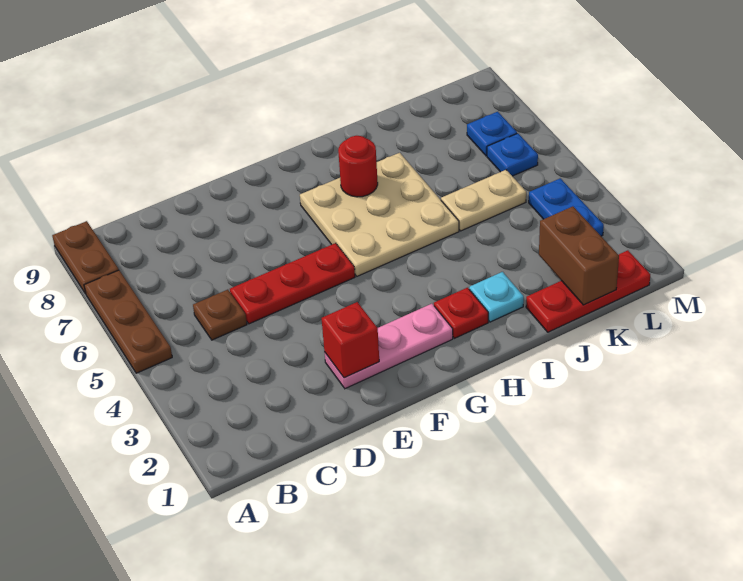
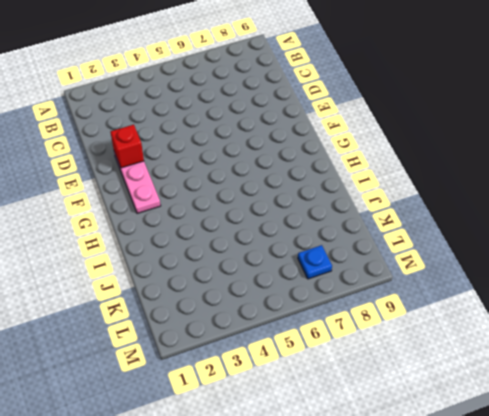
none -> brown plate A5:A7 level 1
none -> brown plate A8:A9 level 1
none -> brown plate C5 level 1

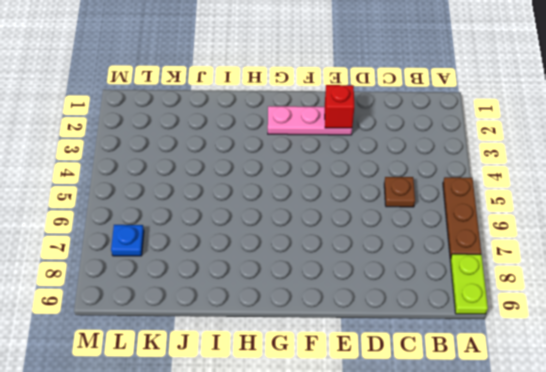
lime plate A8:A9 level 1 -> brown plate A8:A9 level 1
none -> red plate D5:F5 level 1
none -> tan plate G5:I7 level 1
none -> red plate H2 level 1

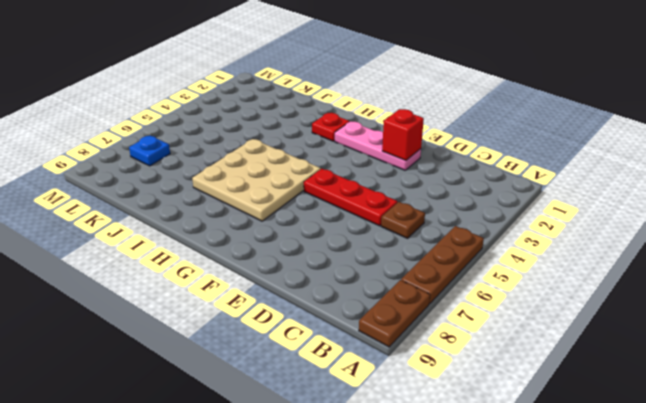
none -> cyan plate I2 level 1
none -> red plate J1:L1 level 1
none -> tan plate J5:K5 level 1

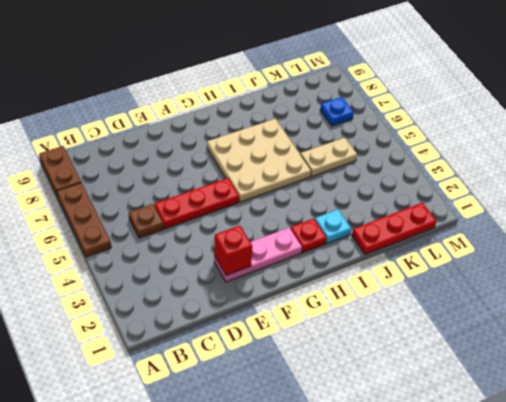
none -> blue plate L3:L4 level 1
none -> blue plate L6 level 1
none -> red round brick H7 level 2

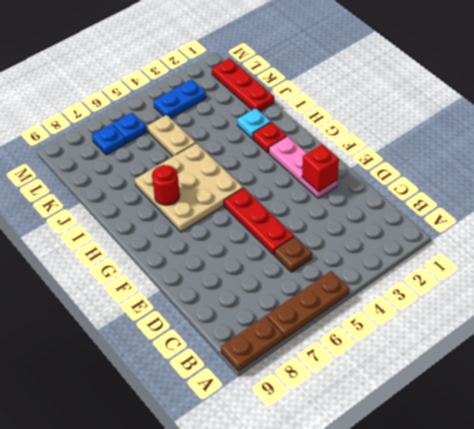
none -> brown brick K1:K2 level 2

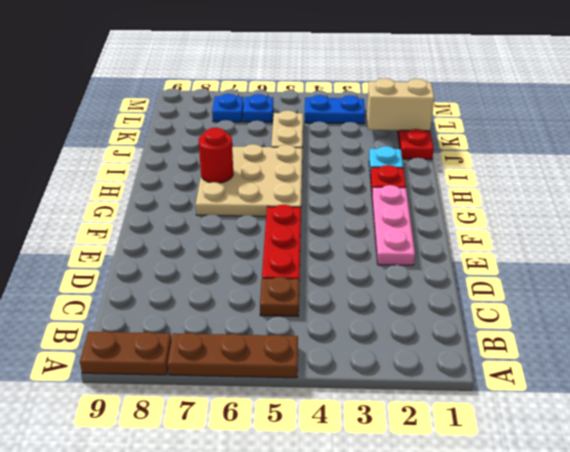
tan brick K1:K2 level 2 -> brown brick K1:K2 level 2
none -> red brick E2 level 2

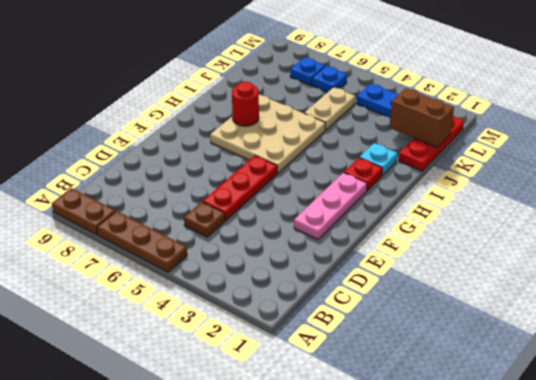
none -> red brick E2 level 2

